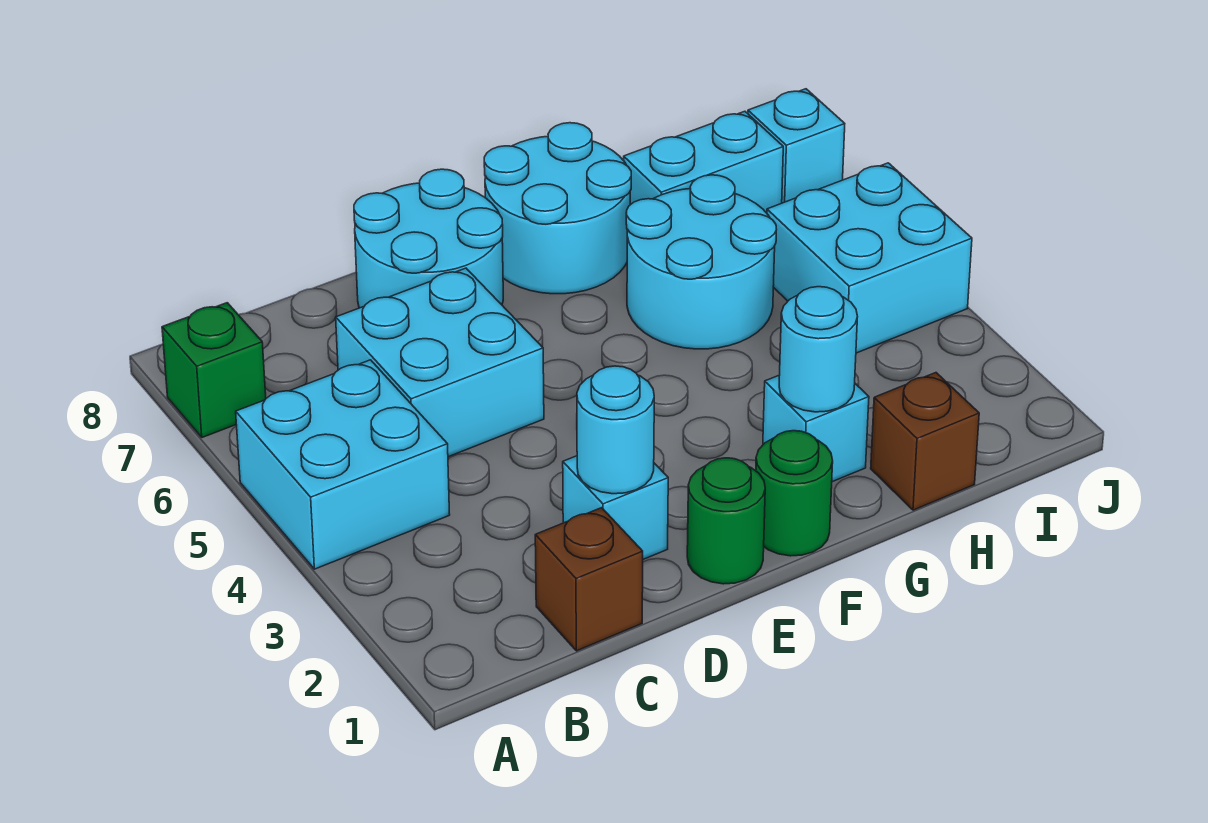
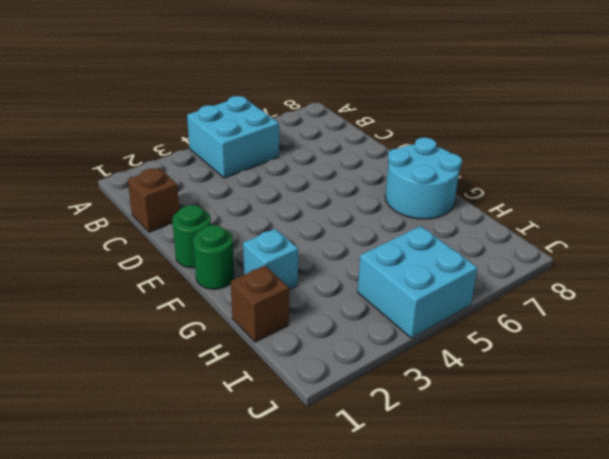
none -> green brick A7 level 1
none -> cyan brick C5:D6 level 1
none -> cyan brick D2 level 1

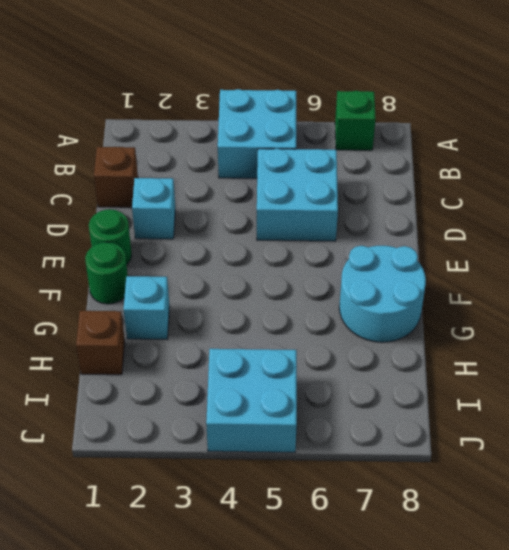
none -> cyan round brick D7:E8 level 1
none -> cyan round brick G5:H6 level 1
none -> cyan brick H7:I7 level 1

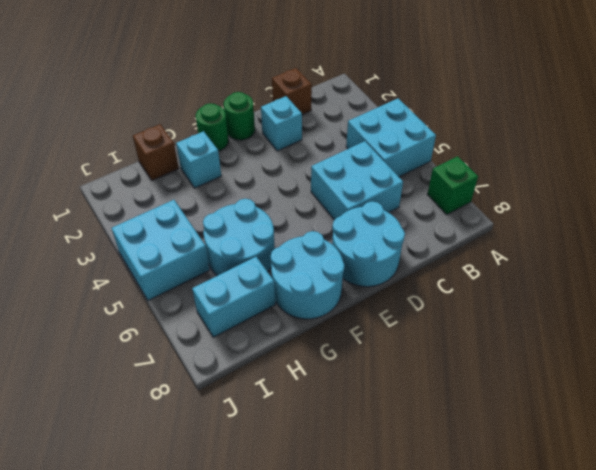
none -> cyan brick J7 level 1
none -> cyan round brick D2 level 2
none -> cyan round brick G2 level 2

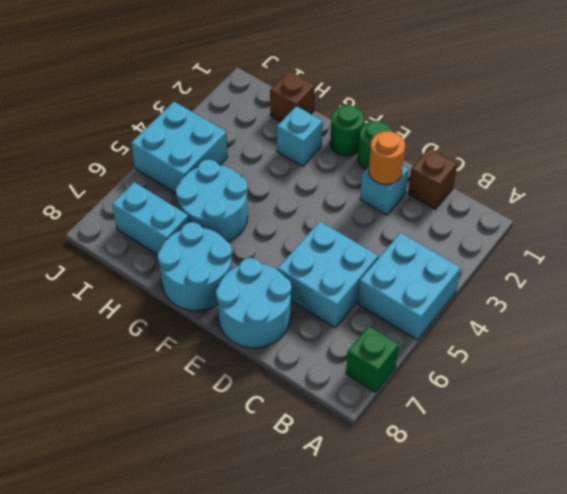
orange round brick D2 level 2 -> cyan round brick D2 level 2
none -> cyan brick J7 level 1
none -> cyan round brick G2 level 2

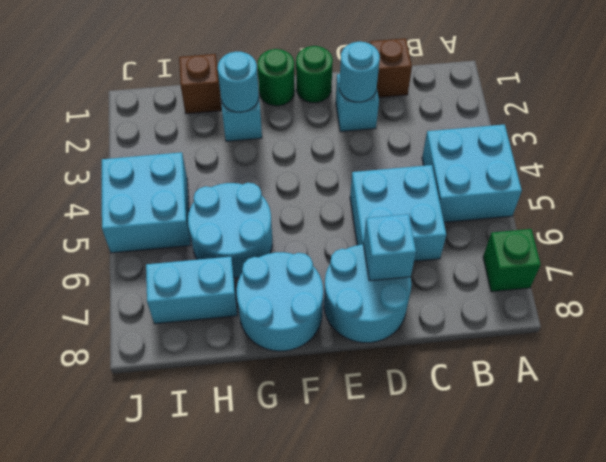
cyan brick D7 level 2 -> cyan brick J7 level 1

